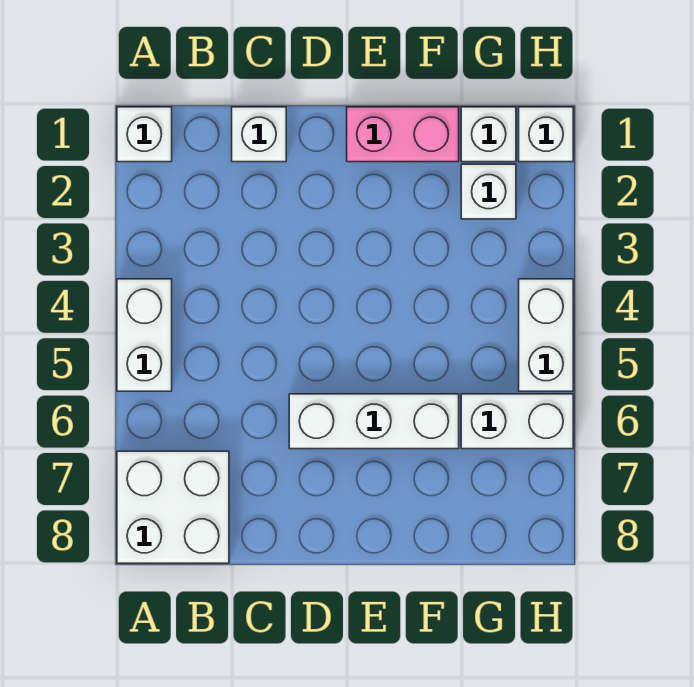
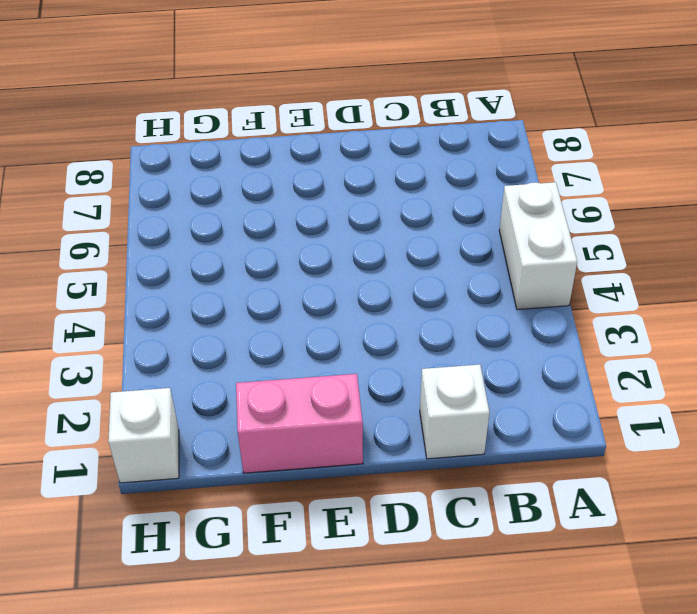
none -> white brick A1 level 1
none -> white brick A7:B8 level 1

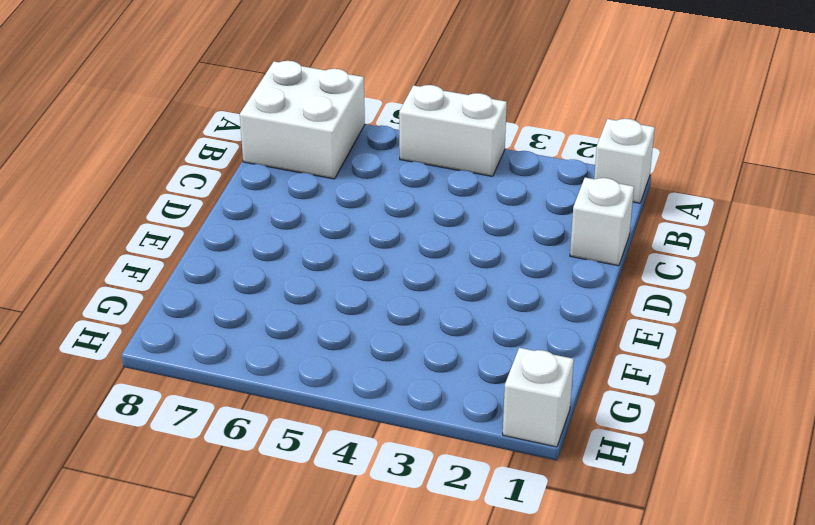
none -> white brick D6:F6 level 1
none -> pink brick E1:F1 level 1

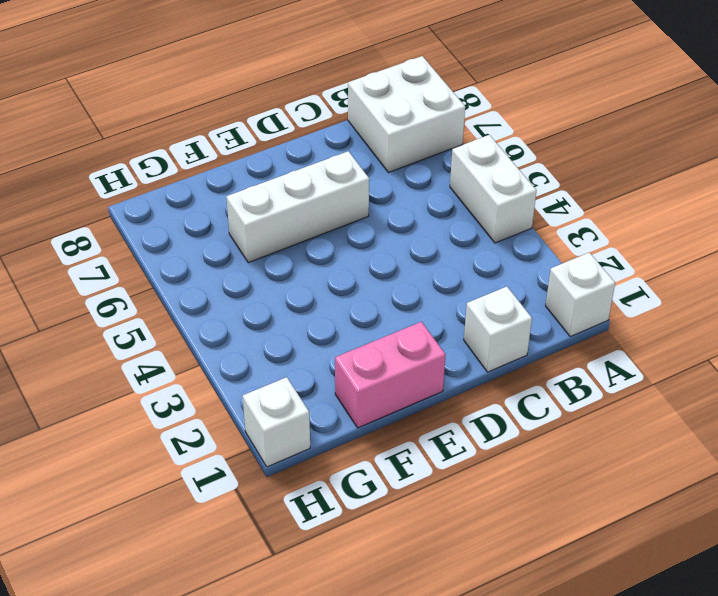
none -> white brick G1 level 1
none -> white brick G2 level 1

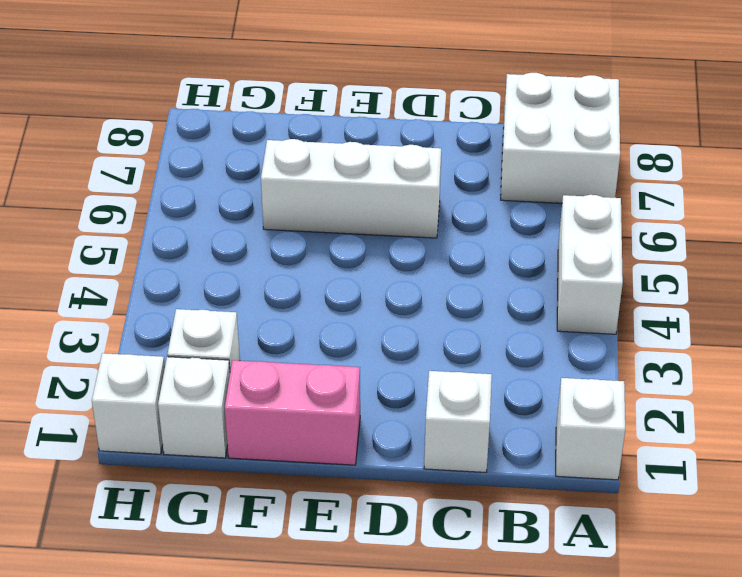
none -> white brick G6:H6 level 1
none -> white brick H4:H5 level 1

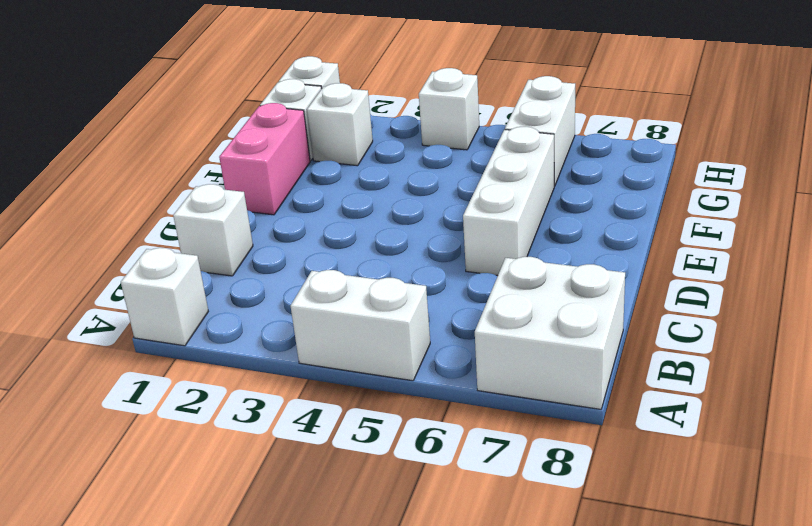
white brick H4 level 1 -> white brick H4:H5 level 1

